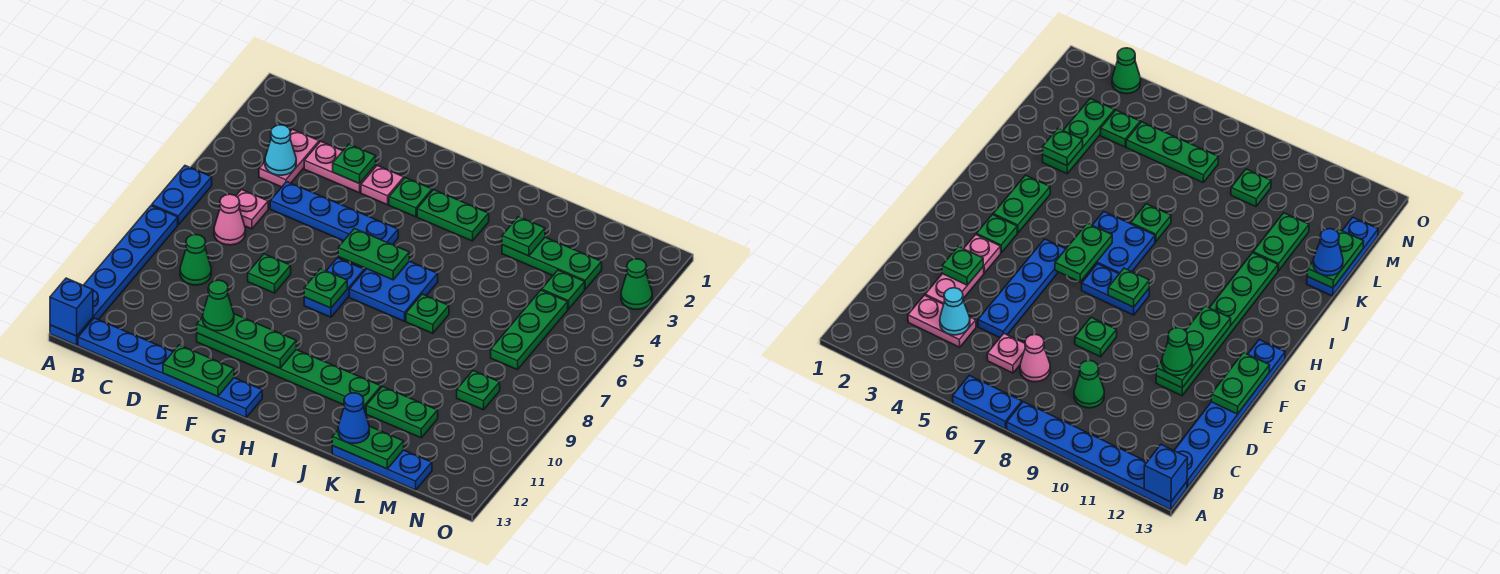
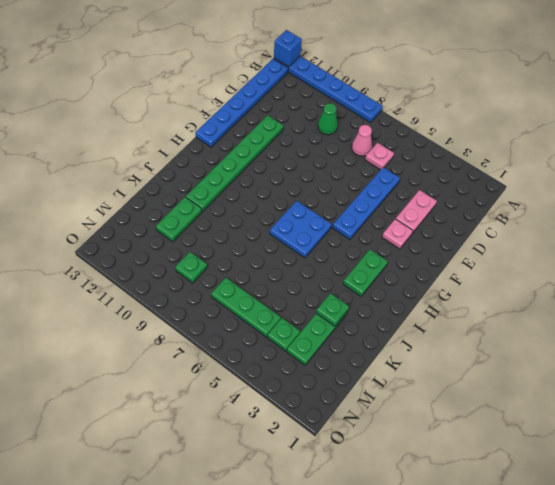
none -> blue plate A6:A7 level 1
none -> pink plate C3:C4 level 1
none -> green plate E8 level 1
none -> green plate G3 level 1

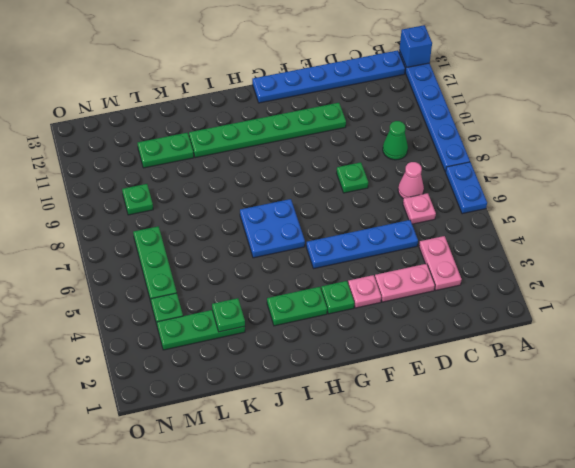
none -> blue plate G7:G8 level 1
none -> green plate J7 level 1
none -> blue plate K13:M13 level 1
none -> green cone O3 level 1

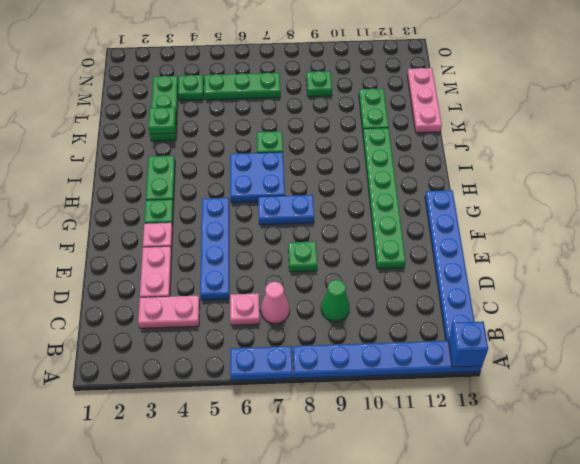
pink plate K13:M13 level 1 -> blue plate K13:M13 level 1
none -> green cone O3 level 1
none -> cyan cone C4 level 2
none -> green plate E3 level 2
none -> green plate E11:G11 level 2

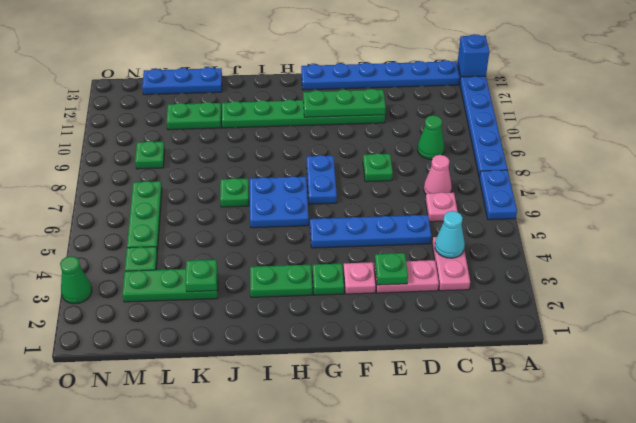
none -> green plate E13:F13 level 2
none -> green plate G6:H6 level 2
none -> green plate G8 level 2
none -> green plate K13:L13 level 2

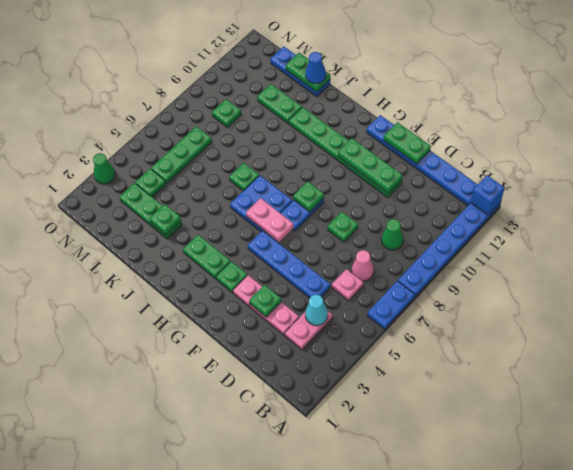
pink plate G6:H6 level 2 -> green plate G6:H6 level 2
none -> green cone E11 level 3

